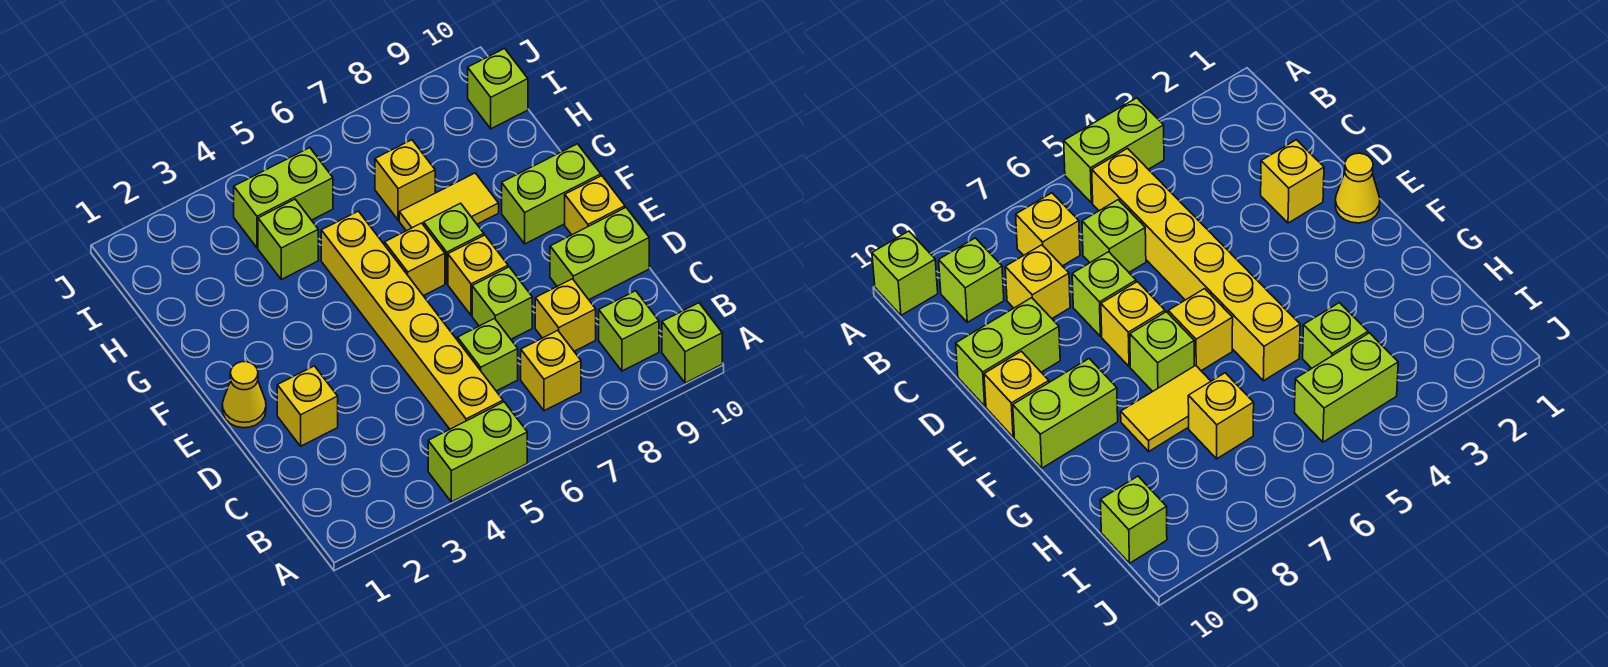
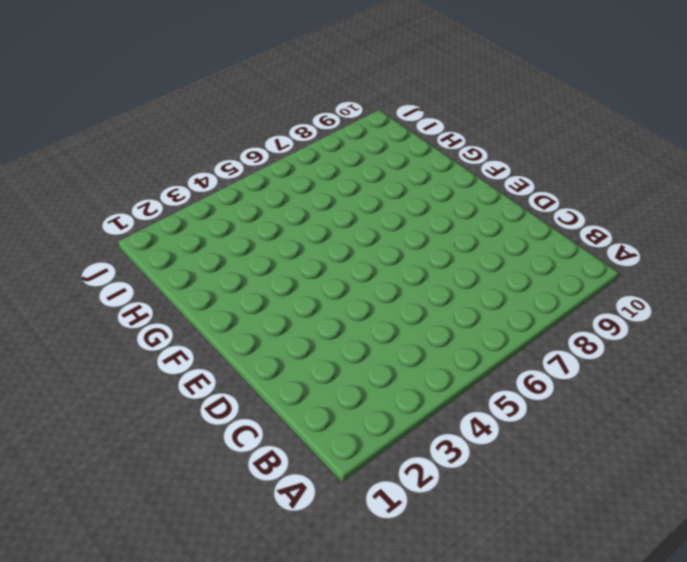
none -> lime brick A4:A5 level 1
none -> lime brick A10 level 1
none -> yellow brick B5:G5 level 1

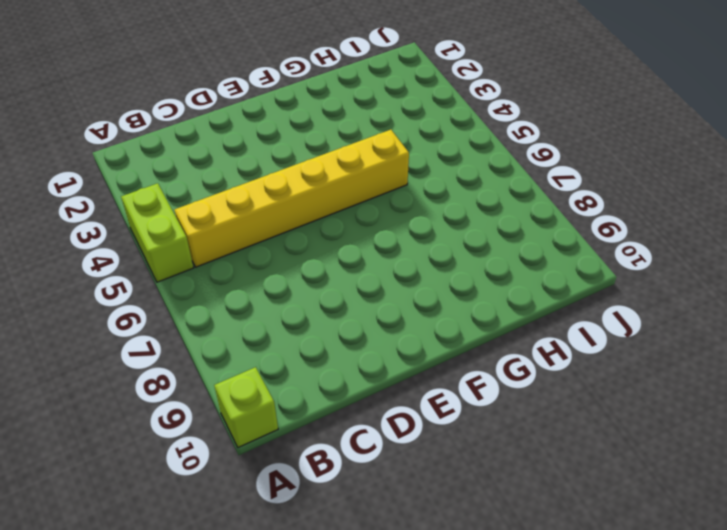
none -> yellow brick B7 level 1
none -> lime brick B9 level 1
none -> lime brick C6 level 1

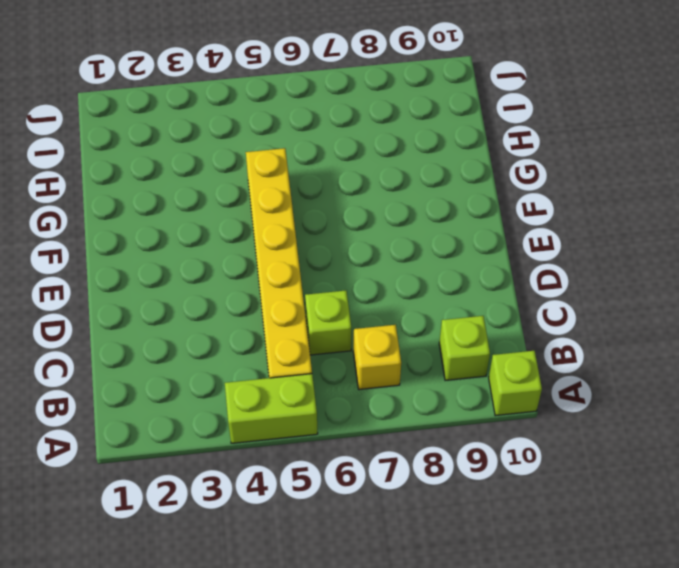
none -> yellow brick C8 level 1
none -> yellow brick D2 level 1
none -> lime brick D7 level 1

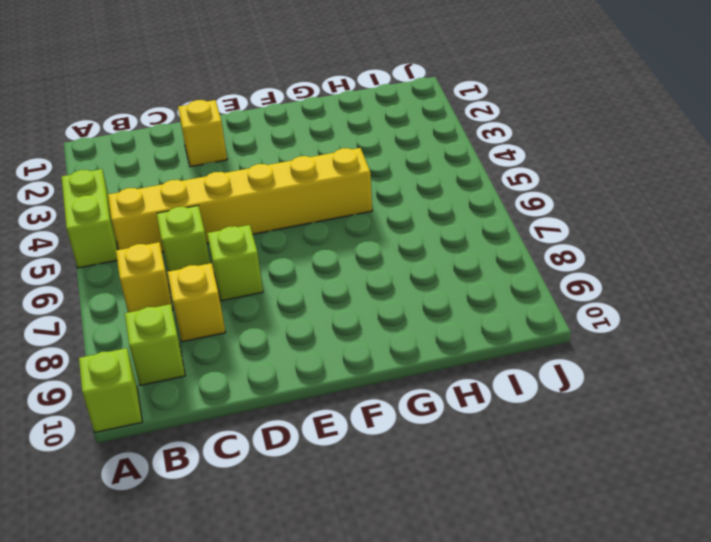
none -> lime brick D9:D10 level 1
none -> yellow cone E1 level 1
none -> yellow brick E7 level 1

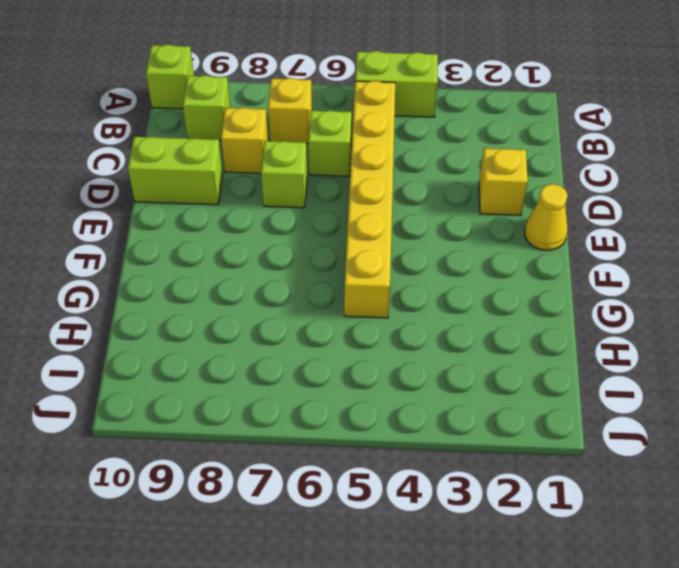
none -> yellow brick E7 level 1
none -> yellow brick E10 level 1
none -> yellow brick F6 level 1

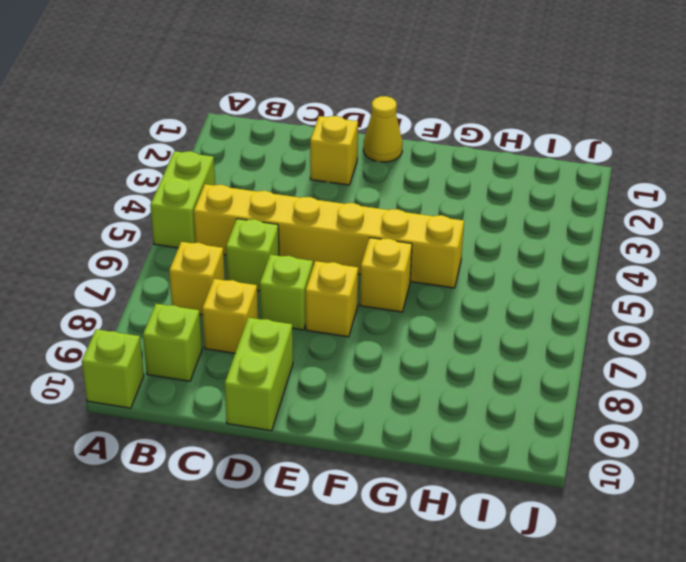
none -> yellow brick E10 level 1
none -> lime brick F7 level 1
none -> lime brick F9:F10 level 1

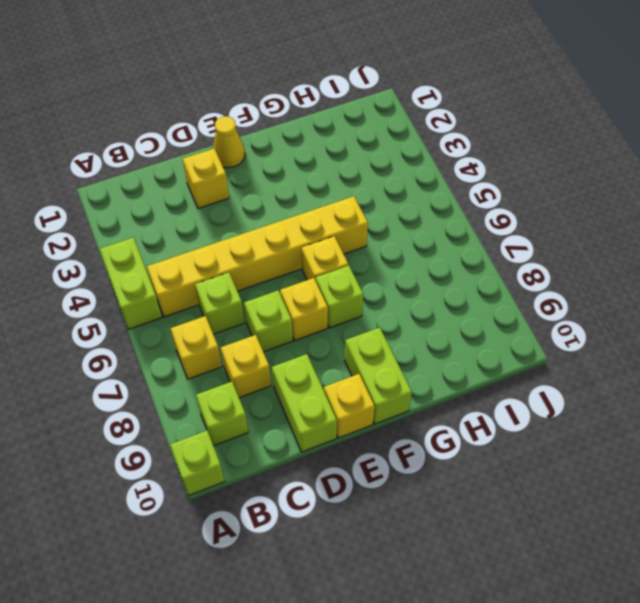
none -> yellow tile G7:G8 level 1
none -> lime brick H4 level 1
none -> yellow brick H7 level 1

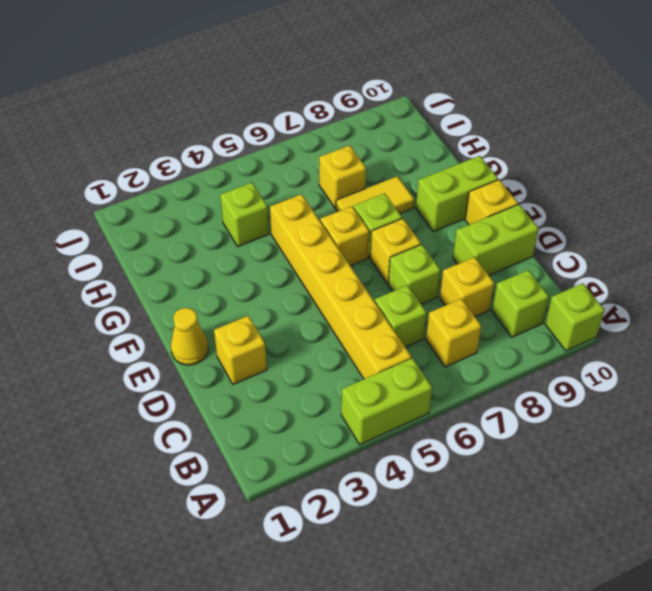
none -> lime brick I4:I5 level 1
none -> lime brick I10 level 1

